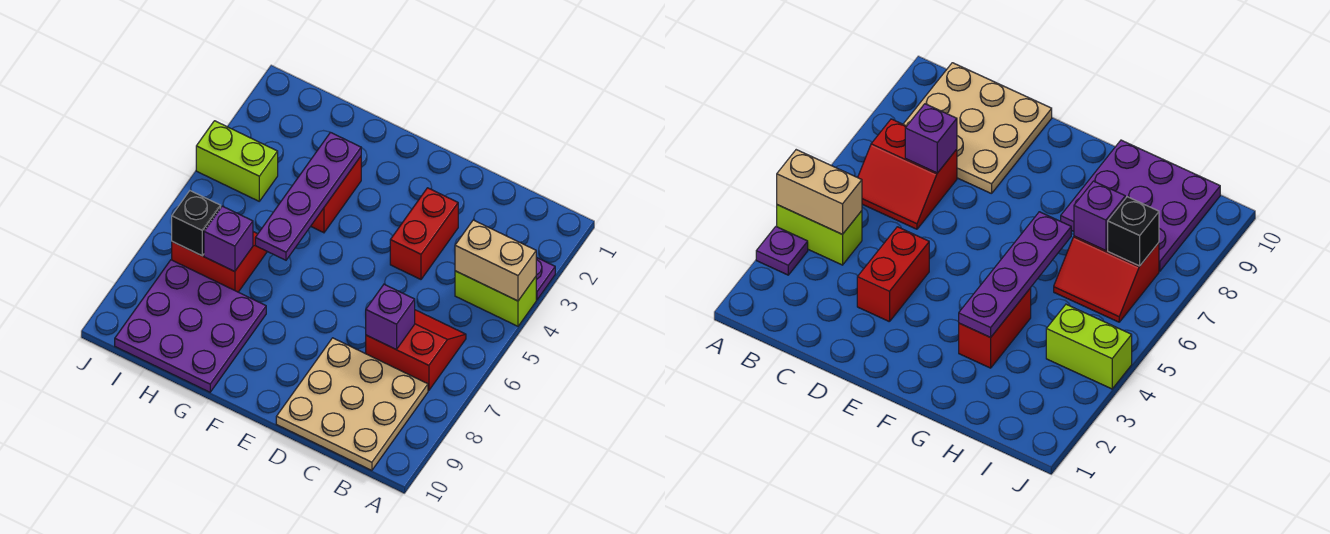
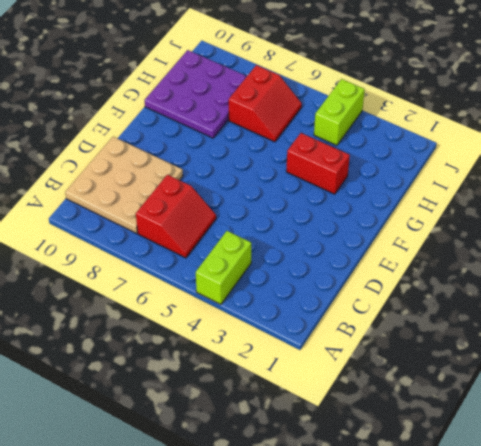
none -> purple plate A3 level 1
none -> red brick D3:D4 level 1
none -> tan brick A4:B4 level 2

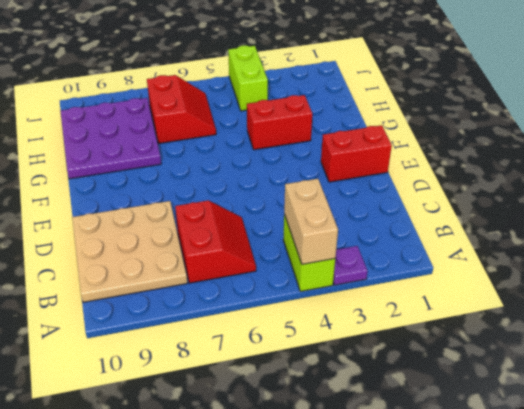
red brick E1:E2 level 1 -> red brick D3:D4 level 1
none -> purple brick C7 level 2
none -> purple plate G3:G6 level 2
none -> purple brick H7 level 2

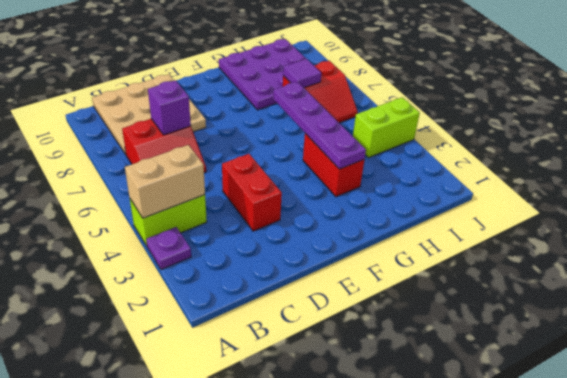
purple tile H7 level 2 -> purple brick H7 level 2
none -> black brick I7 level 2

